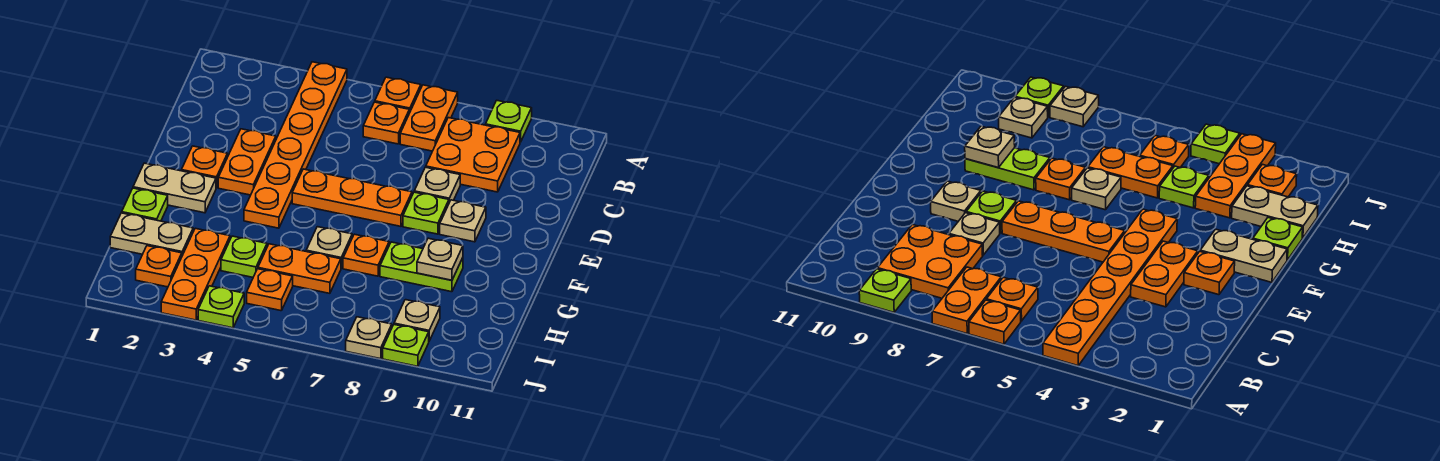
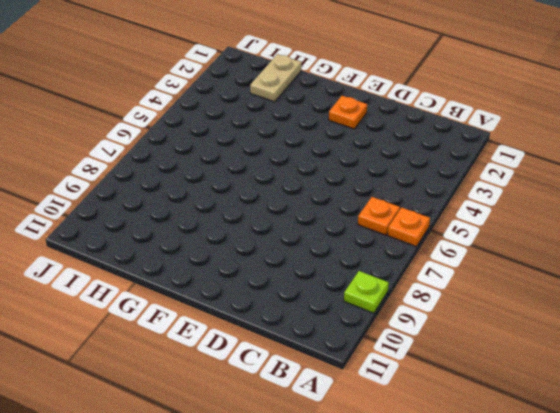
none -> orange plate A4:F4 level 1
none -> orange plate A7:B7 level 1
none -> orange plate B8:C9 level 1

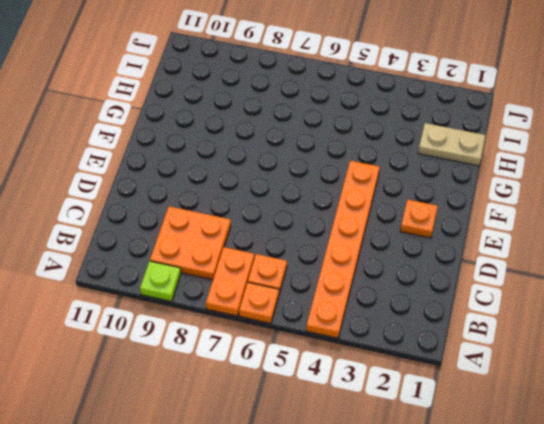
none -> orange plate D3:E3 level 1
none -> tan plate D8 level 1
none -> orange plate E5:E7 level 1

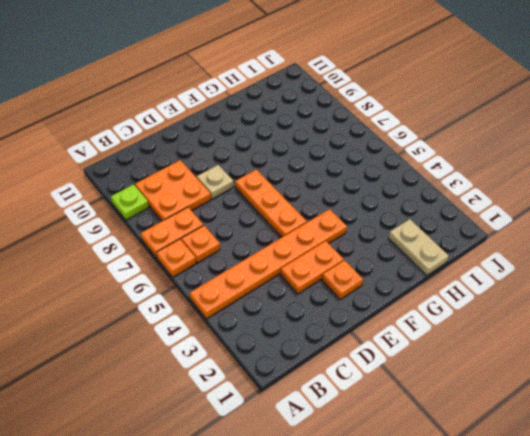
none -> lime plate E8 level 1
none -> tan plate E9 level 1
none -> tan plate F1:F2 level 1

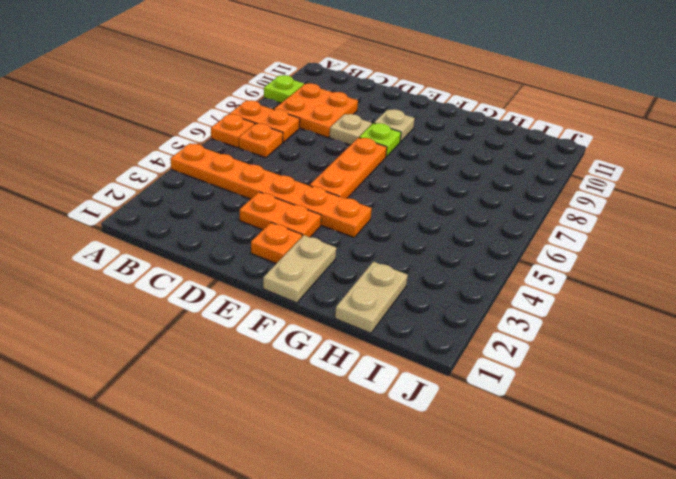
none -> lime plate G1 level 1
none -> tan plate G6 level 1
none -> orange plate G7 level 1

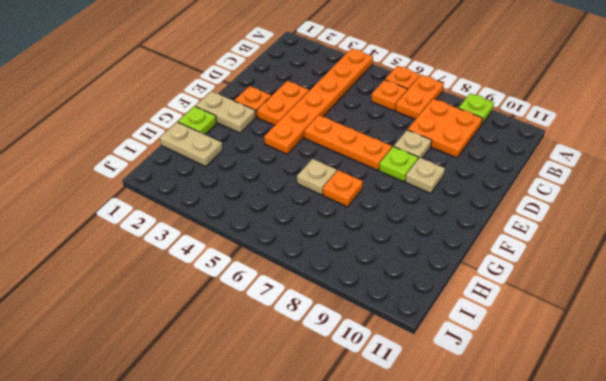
none -> lime plate G8:G9 level 1
none -> orange plate H3:J3 level 1
none -> lime plate H4 level 1

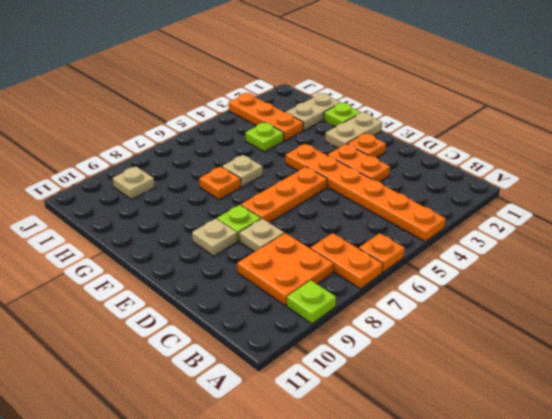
none -> orange plate B6 level 1
none -> lime plate G8:G9 level 1
none -> orange plate H5:H6 level 1

